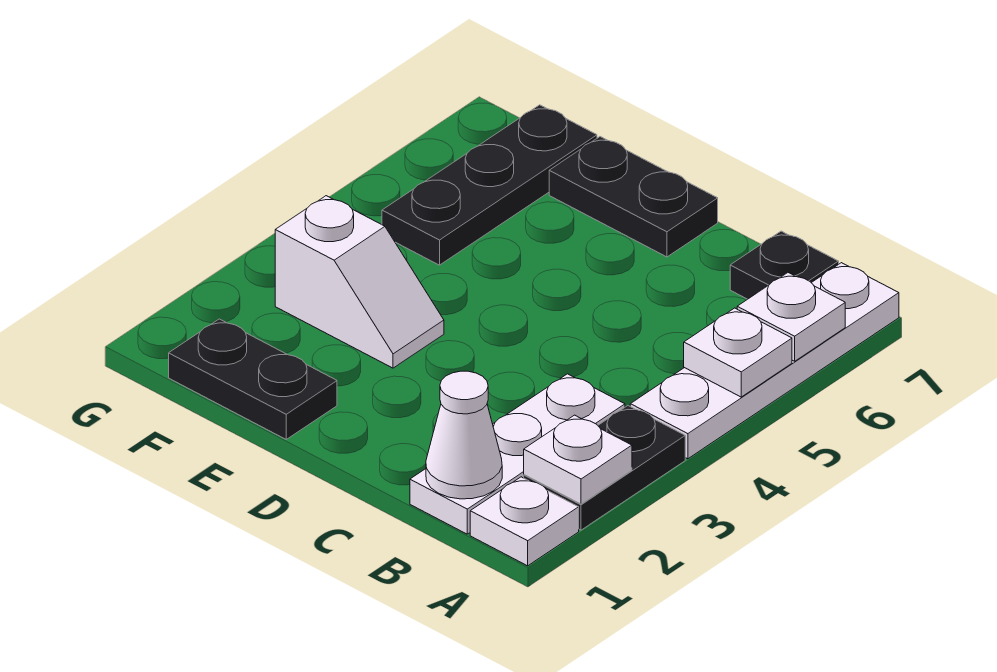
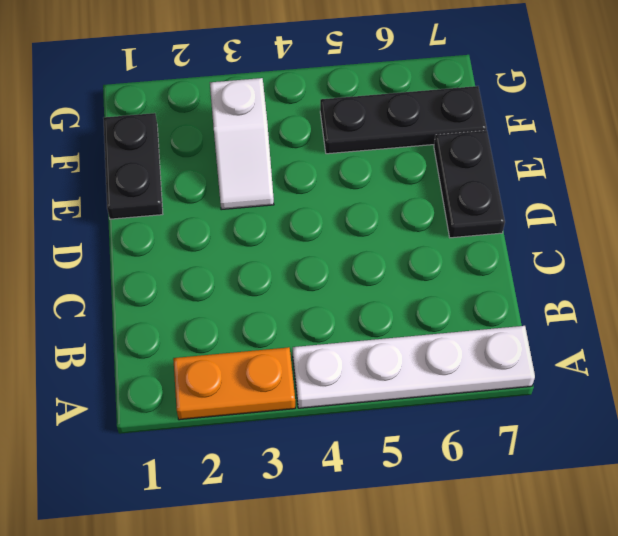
orange plate A2:A3 level 1 -> black plate A2:A3 level 1
none -> white plate A1 level 1
none -> white plate B1:B3 level 1
none -> black plate B7 level 1

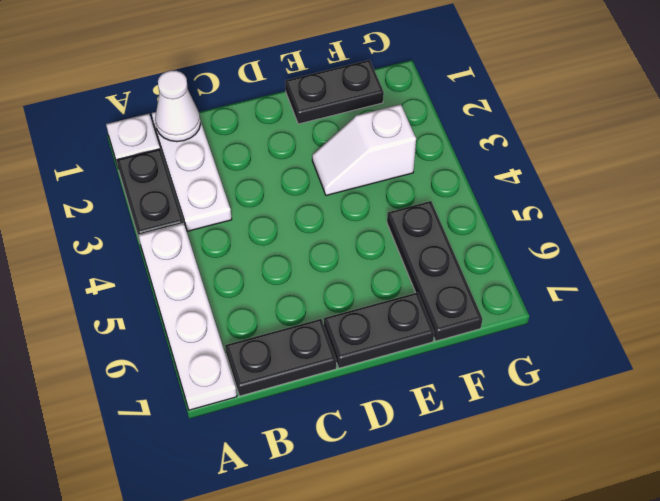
black plate B7:C7 level 1 -> black plate B7 level 1
none -> white plate A2 level 2
none -> white plate A5 level 2
none -> white plate A6 level 2

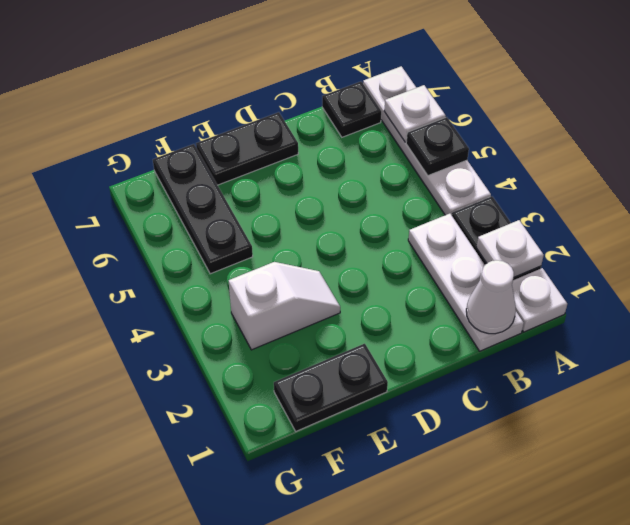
black plate A5 level 2 -> white plate A5 level 2

